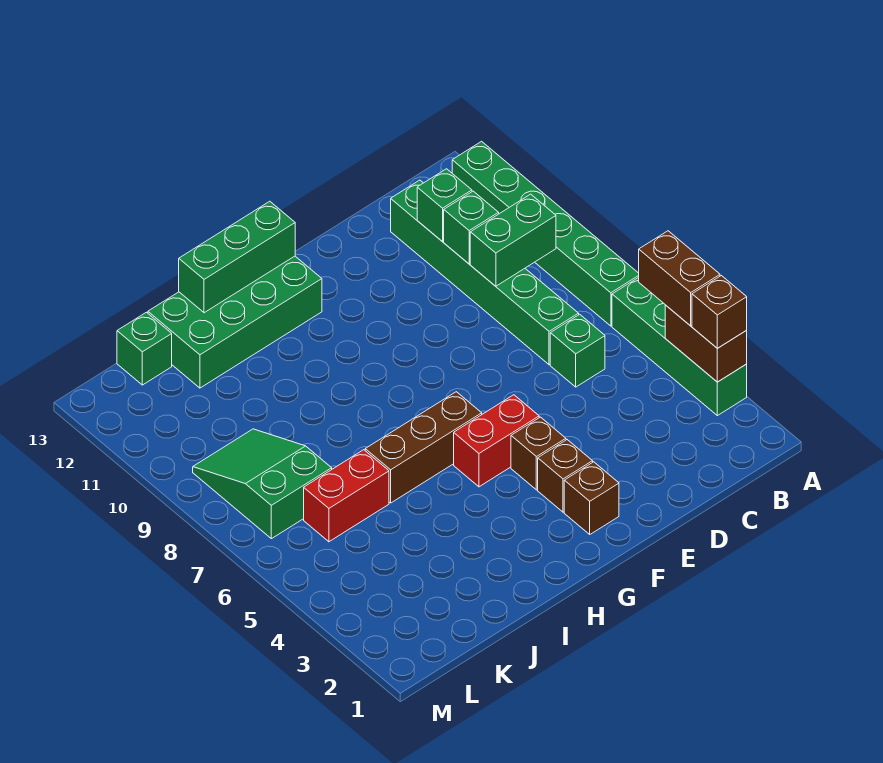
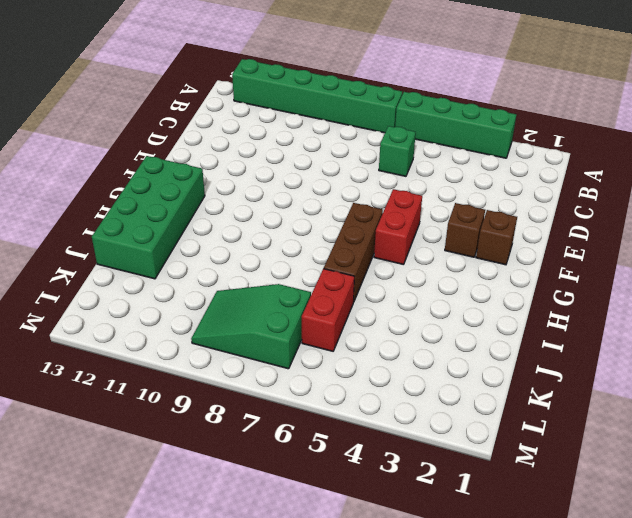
none -> green brick C7:C12 level 1
none -> brown brick F4 level 1
none -> green brick K13 level 1

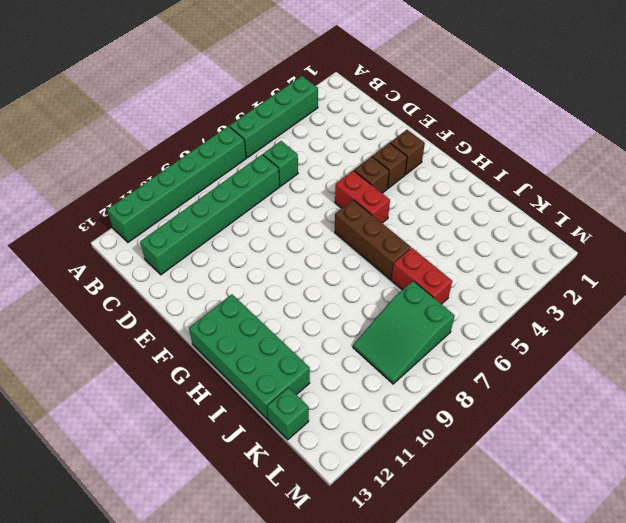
none -> brown brick A3:A4 level 2
none -> green brick B9:C9 level 2
none -> green brick C10 level 2

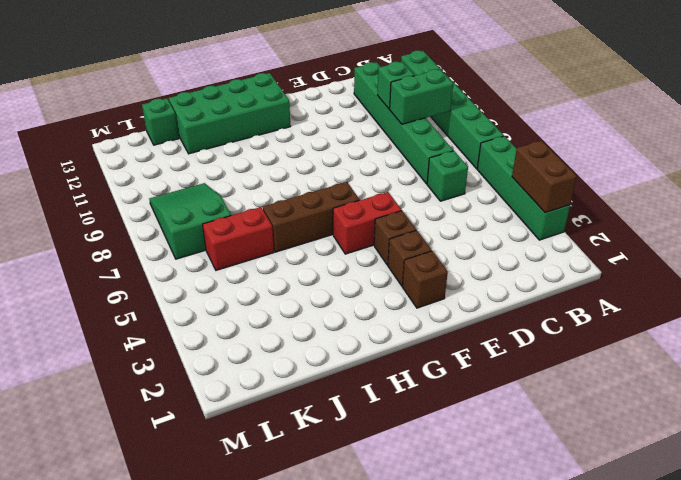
none -> green brick C11 level 2
none -> green brick G13:I13 level 2
none -> brown brick A3 level 3

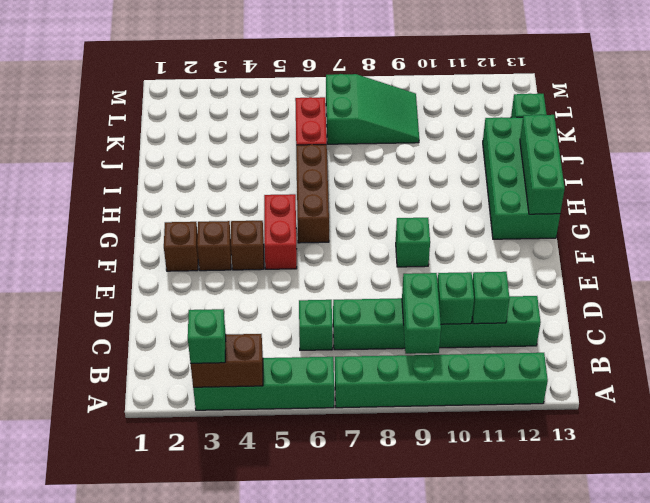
green brick A3 level 3 -> brown brick A3 level 3
green brick F9 level 1 -> none
none -> brown brick A4:A5 level 3

